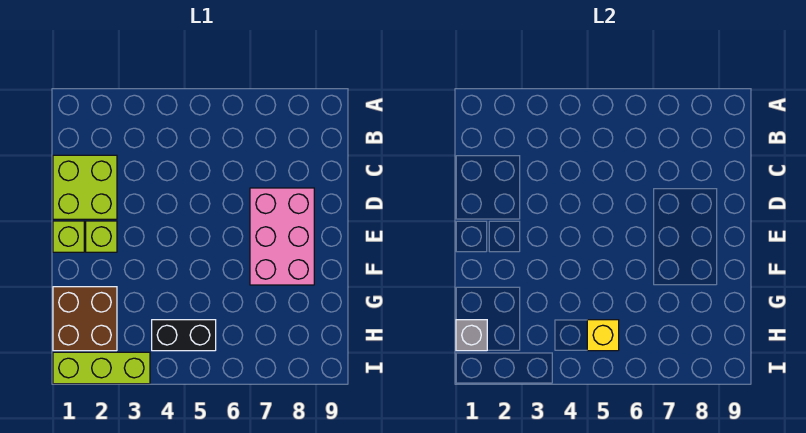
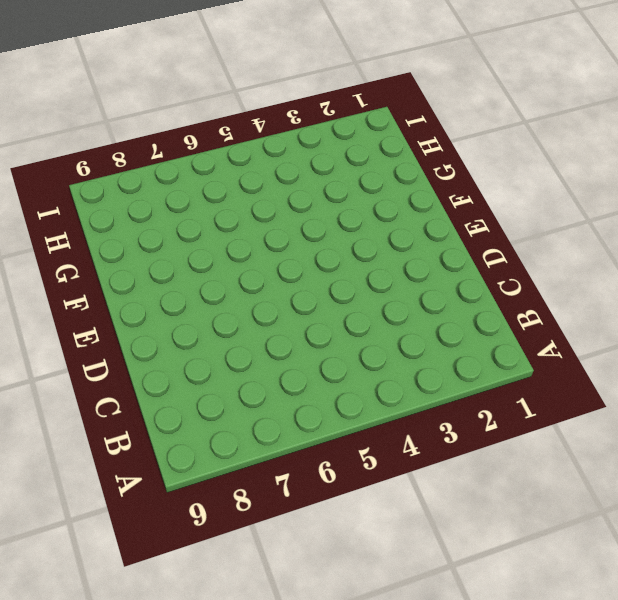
none -> lime brick C1:D2 level 1
none -> pink brick D7:F8 level 1

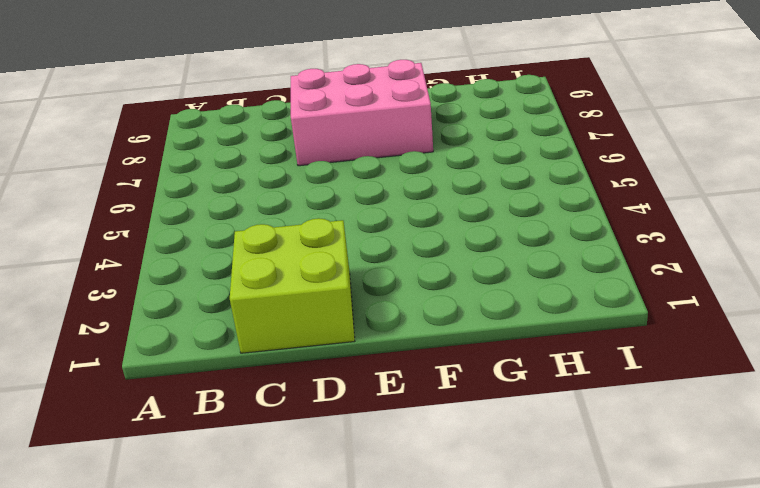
none -> lime brick E1 level 1
none -> lime brick E2 level 1

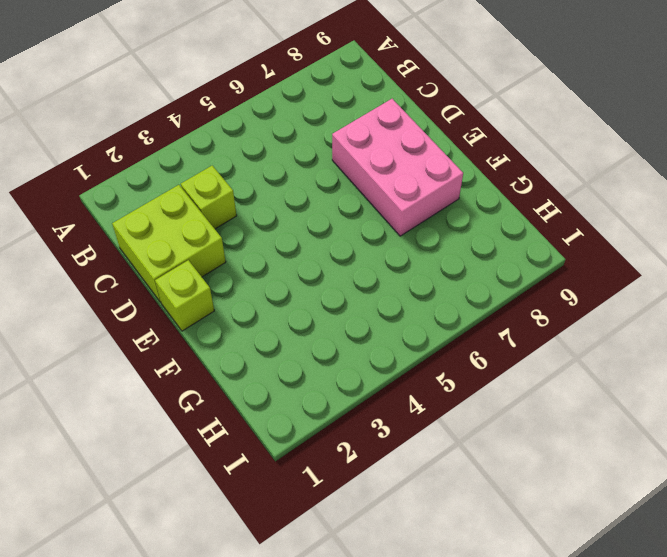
lime brick C3 level 1 -> lime brick E2 level 1
none -> brown brick G1:H2 level 1
none -> black brick H4:H5 level 1

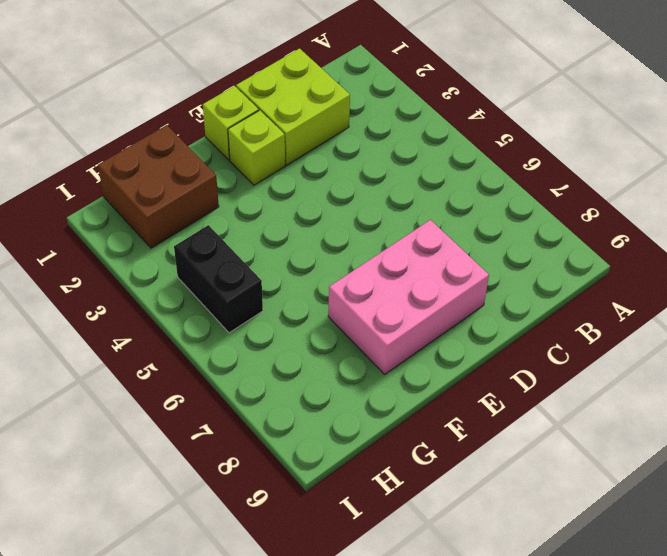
none -> lime brick I1:I3 level 1
none -> grey brick H1 level 2

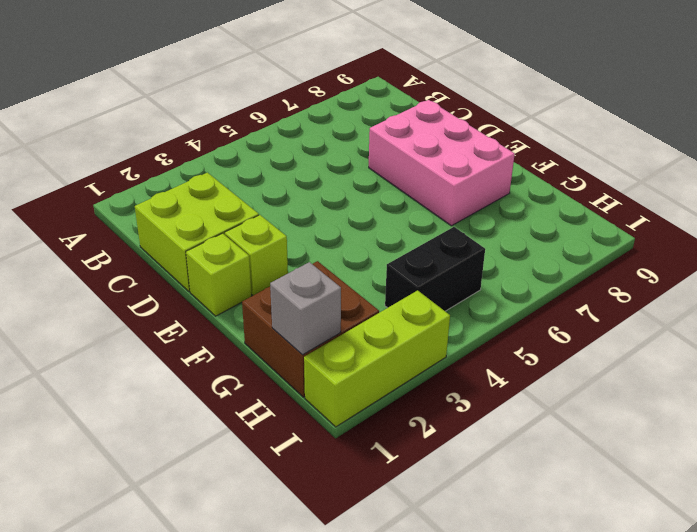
none -> yellow brick H5 level 2

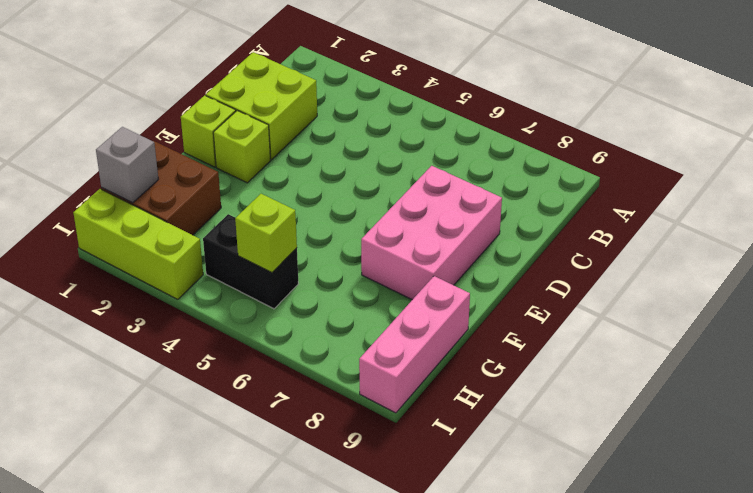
pink brick G9:I9 level 1 -> none
lime brick H5 level 2 -> yellow brick H5 level 2

